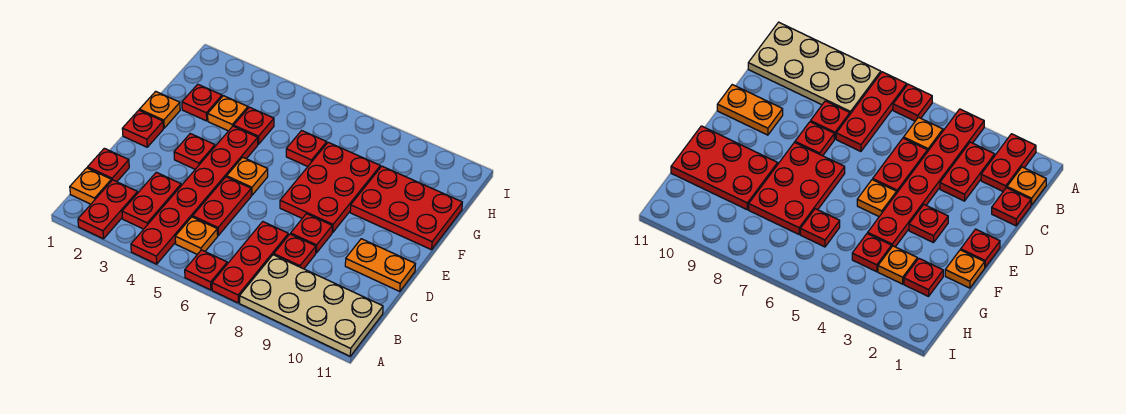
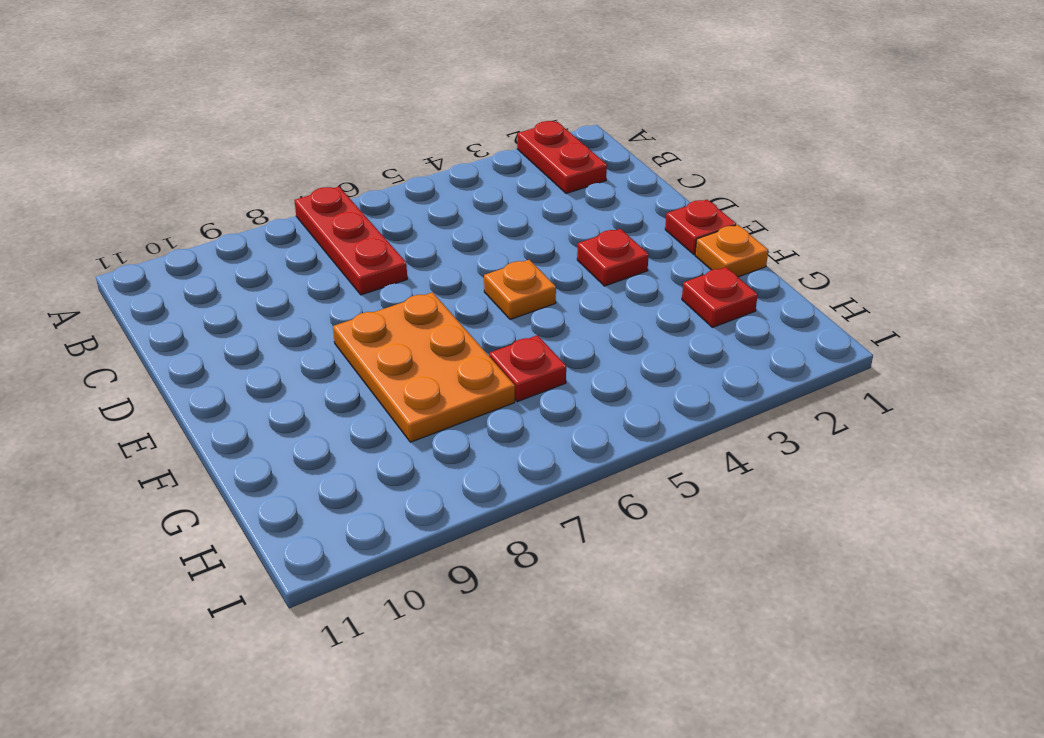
orange plate E7:G8 level 1 -> red plate E7:G8 level 1
none -> red plate A4:F4 level 1
none -> red plate A6 level 1
none -> tan plate A8:B11 level 1

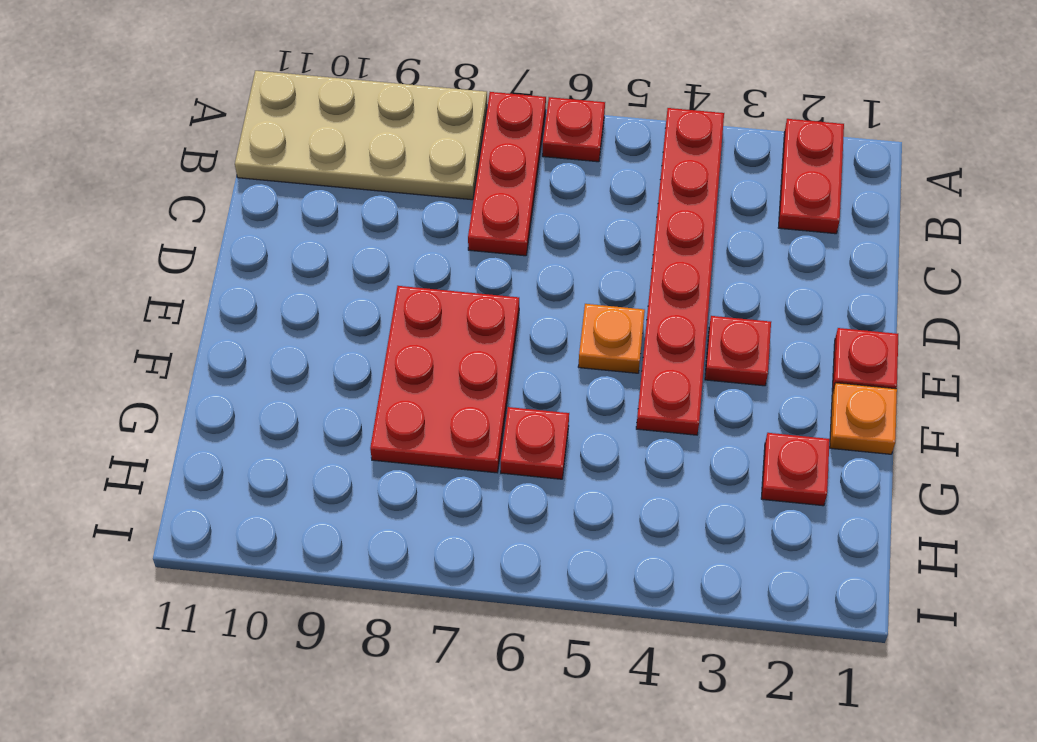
none -> orange plate B1 level 1
none -> red plate B3:C3 level 1
none -> orange plate B5 level 1

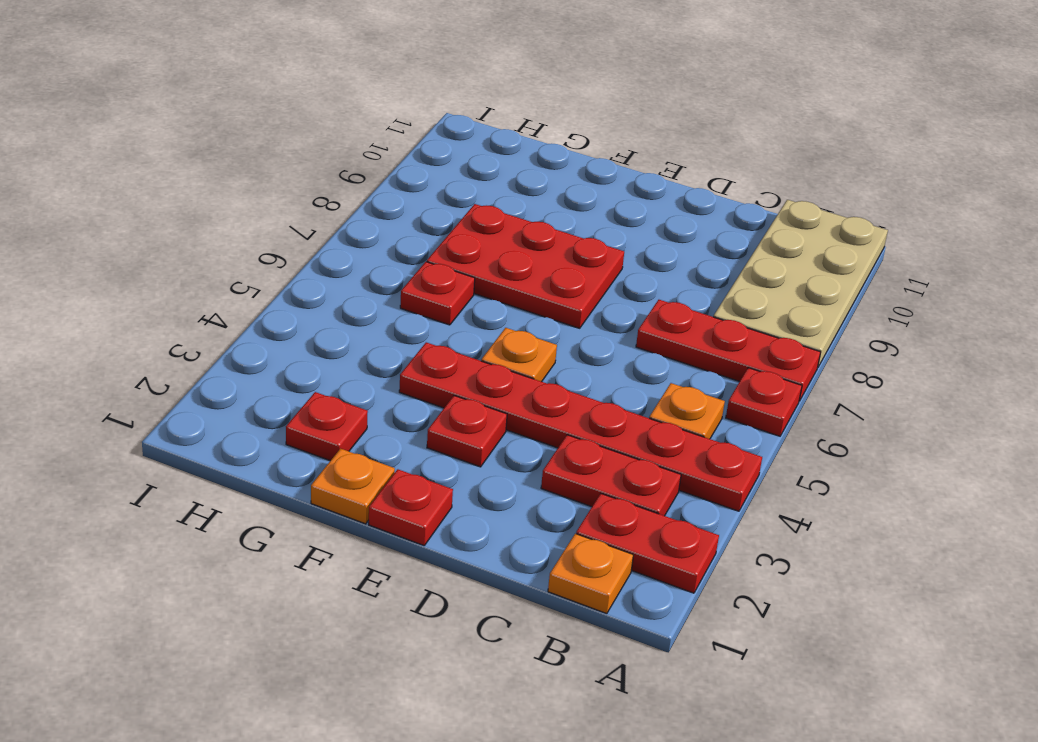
none -> red plate C1 level 1
none -> red plate C5:D5 level 1
none -> red plate C8 level 1

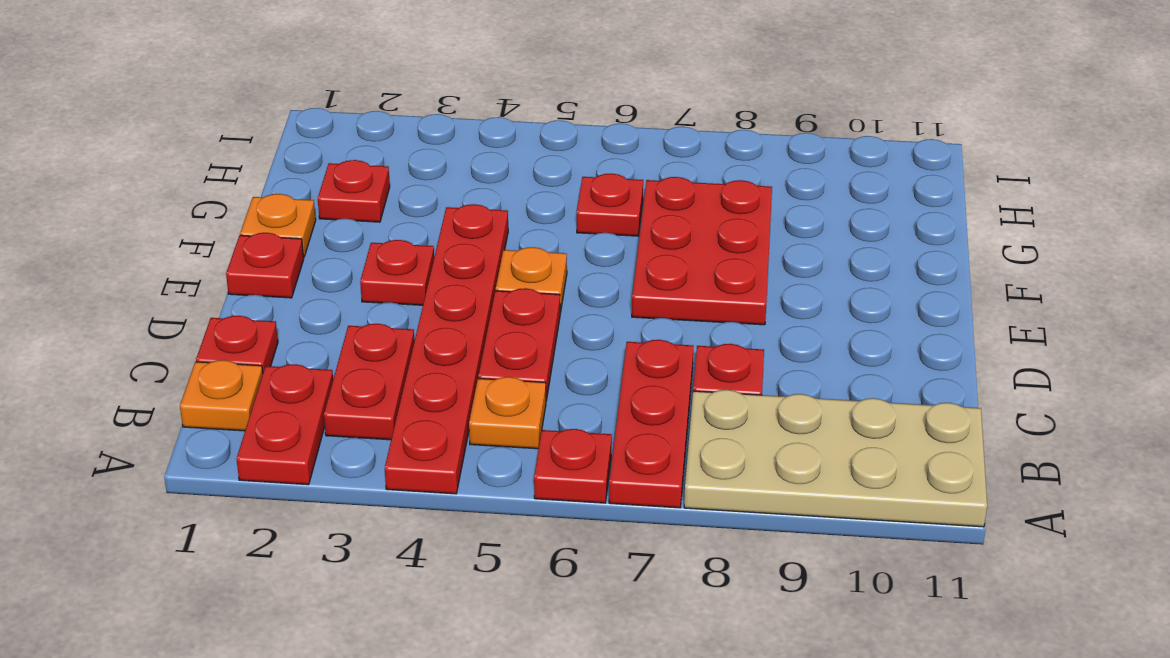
none -> red plate D8 level 1
none -> orange plate D10:D11 level 1
none -> red plate F9:G11 level 1

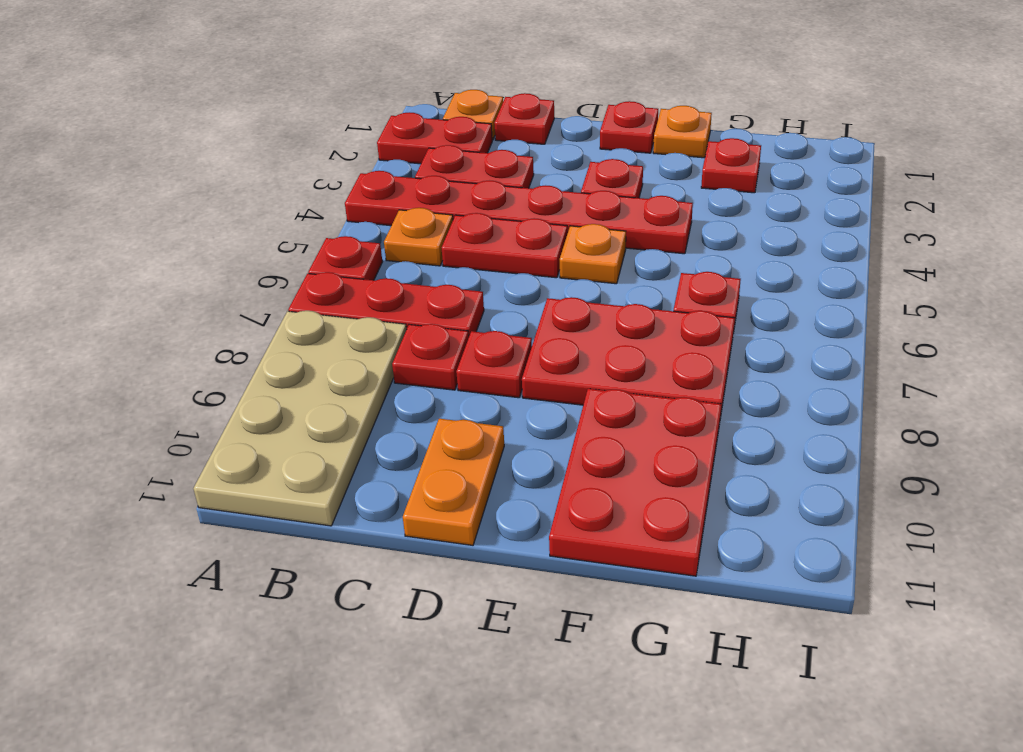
none -> orange plate G3 level 1
none -> red plate G4 level 1

